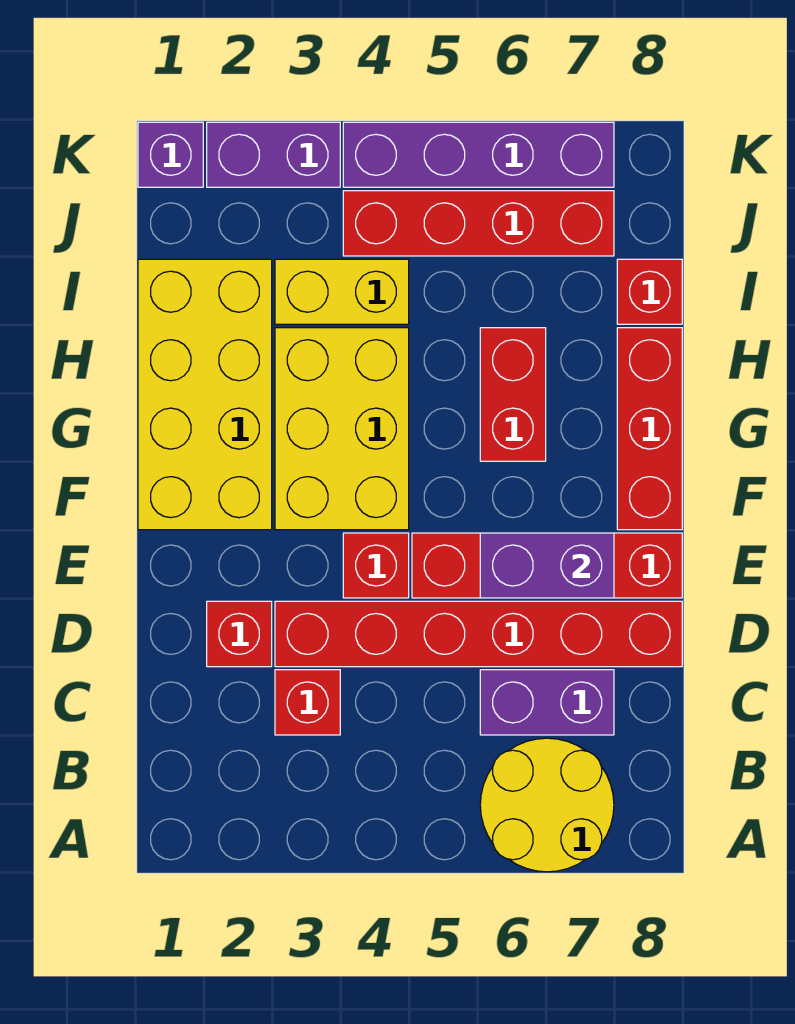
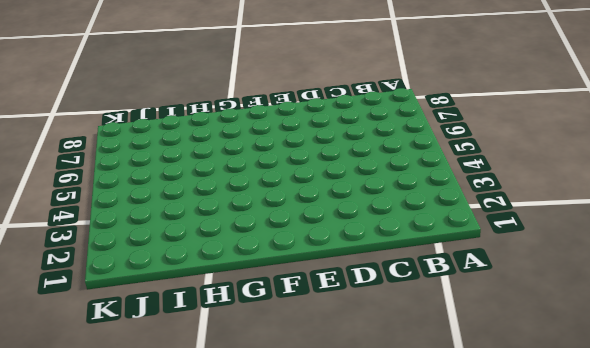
none -> yellow round brick A6:B7 level 1
none -> red brick C3 level 1
none -> purple brick C6:C7 level 1

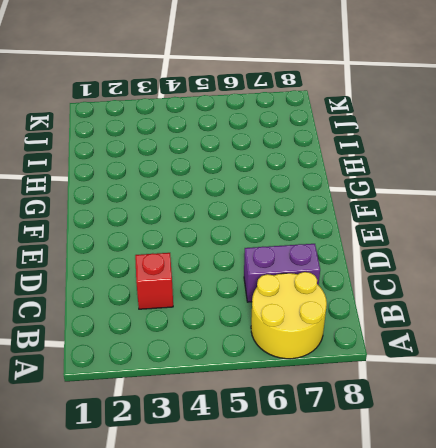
none -> red brick D2 level 1
none -> red brick D3:D8 level 1
none -> red brick E4 level 1

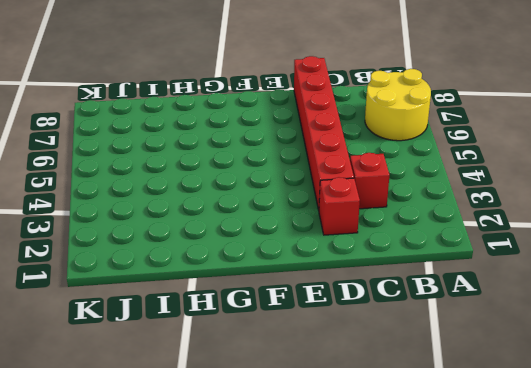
none -> purple brick C6:C7 level 1
none -> red brick E4 level 1
none -> red brick E5:E8 level 1

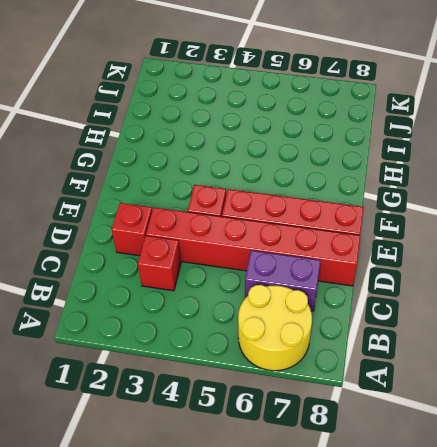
none -> yellow brick F1:I2 level 1
none -> yellow brick F3:H4 level 1
none -> red brick F8:H8 level 1

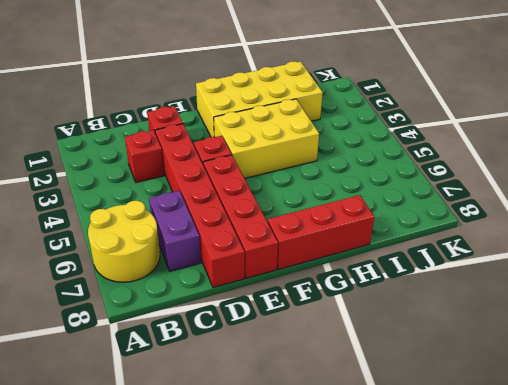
none -> red brick G6:H6 level 1
none -> yellow brick I3:I4 level 1
none -> red brick I8 level 1

